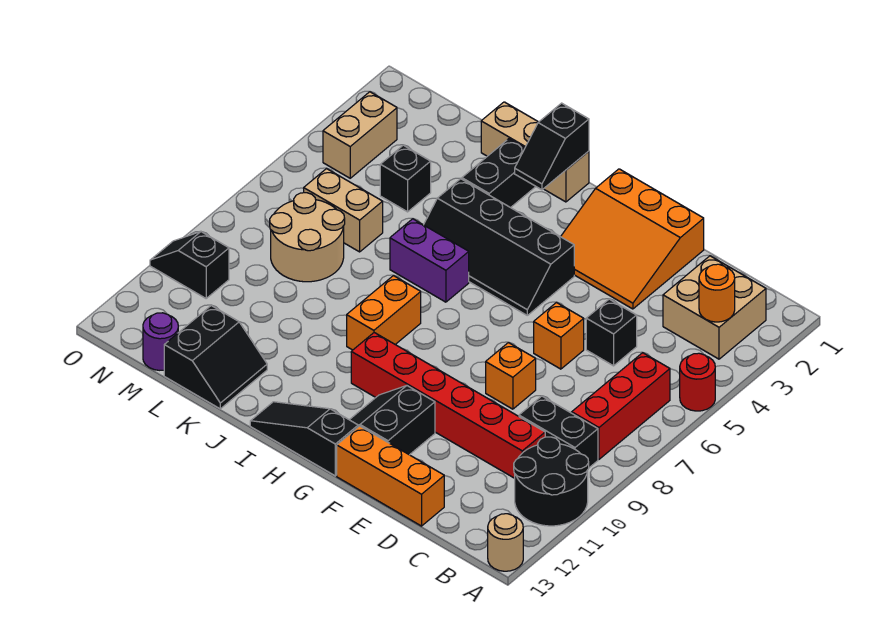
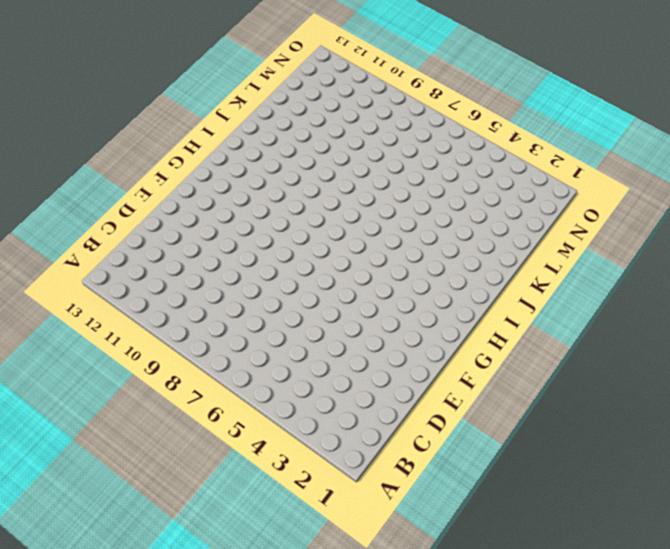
none -> red round brick A5 level 1
none -> black round brick A10:B11 level 1
none -> tan round brick A13 level 1

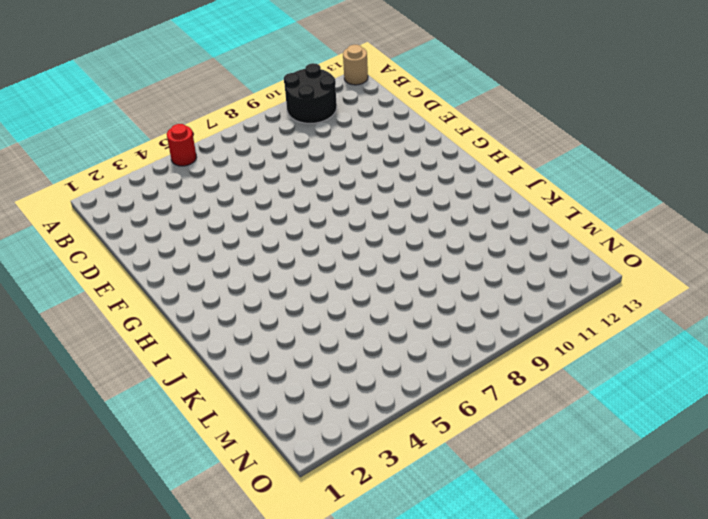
none -> tan brick B2:C3 level 1
none -> red brick B6:B8 level 1
none -> black brick B9:C9 level 1

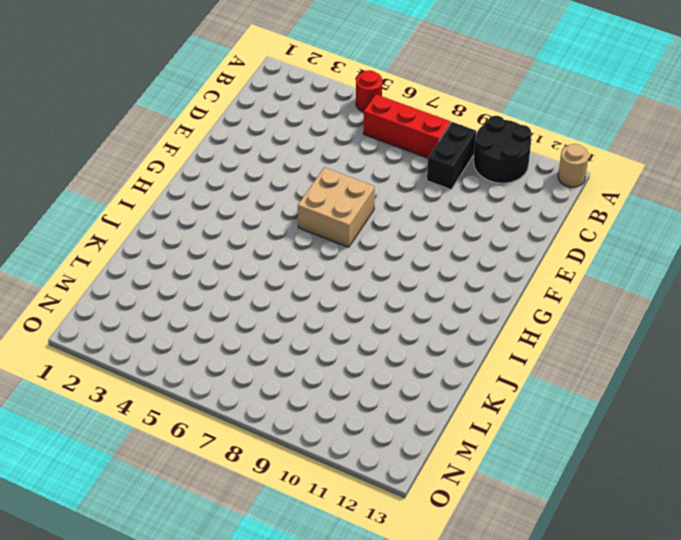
tan brick F6:G7 level 1 -> tan brick B2:C3 level 1
none -> red brick C10:H10 level 1
none -> black brick D5 level 1
none -> orange brick D13:F13 level 1

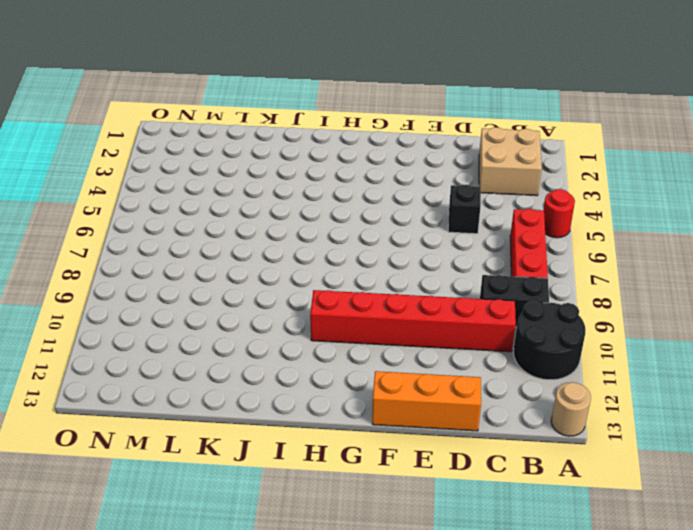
none -> orange slope E1:G3 level 1 top 1
none -> orange brick E6 level 1
none -> orange brick E8 level 1

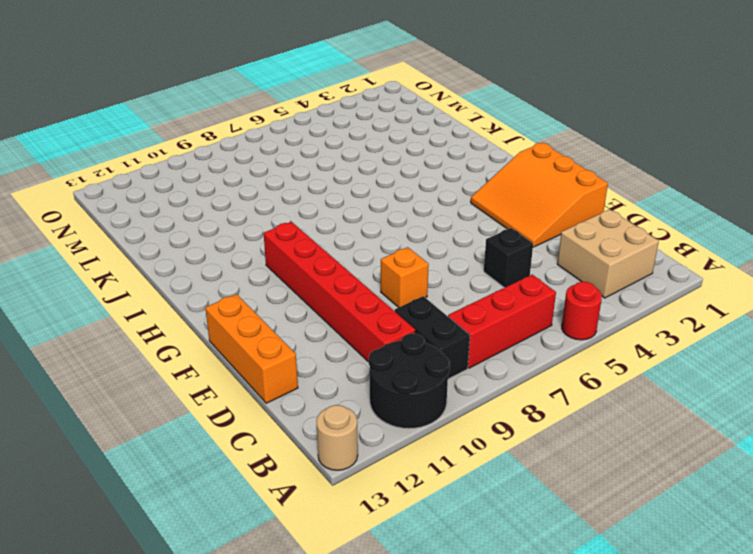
none -> orange brick E6 level 1
none -> black slope F11:G12 level 1 top F
none -> black slope G4:J5 level 1 top 4

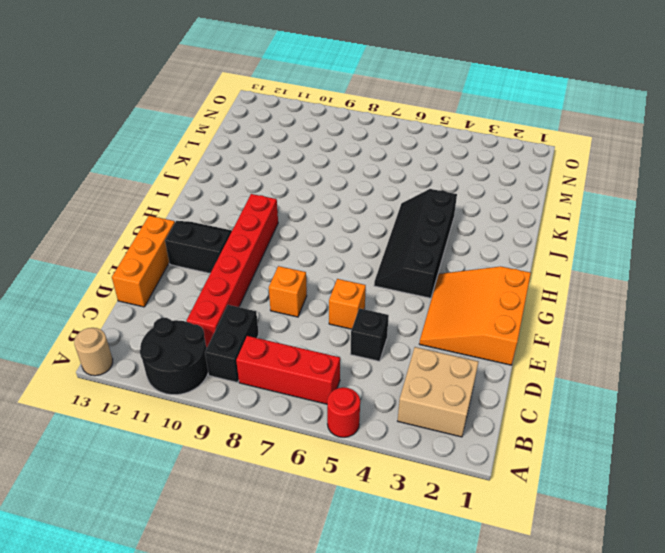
none -> black slope G13:I13 level 1 top G
none -> tan brick I1:K1 level 1
none -> purple brick I6:J6 level 1

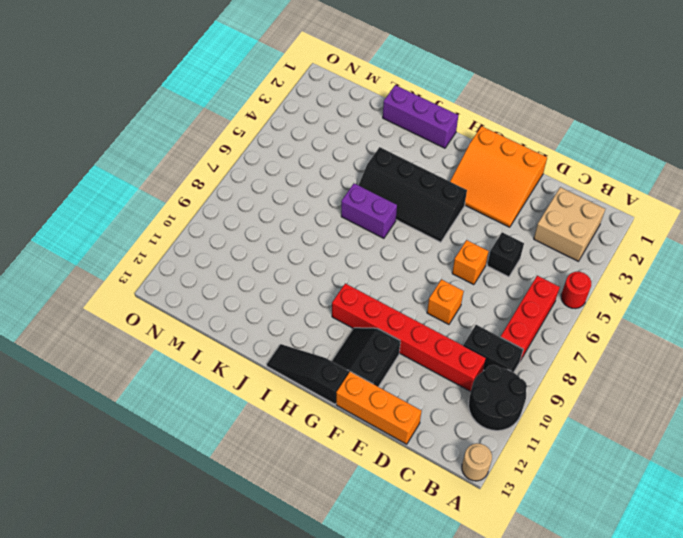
purple brick I1:K1 level 1 -> tan brick I1:K1 level 1
none -> orange brick I8:I9 level 1
none -> black brick J2:J3 level 1
none -> black slope K12:L13 level 1 top L

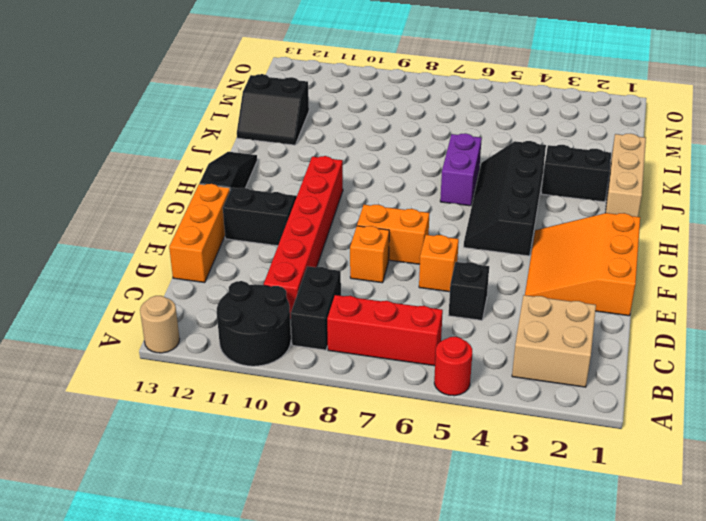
orange brick F7:F8 level 1 -> orange brick I8:I9 level 1
none -> black brick L4 level 1
none -> tan brick L6:M6 level 1
none -> tan round brick L7:M8 level 1

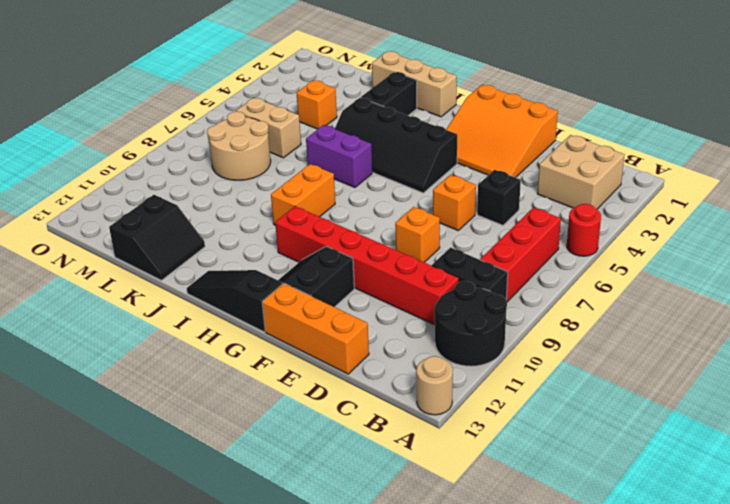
orange brick L4 level 1 -> black brick L4 level 1
none -> purple round brick M13 level 1
none -> tan brick N3:N4 level 1
none -> black slope N10:O10 level 1 top N

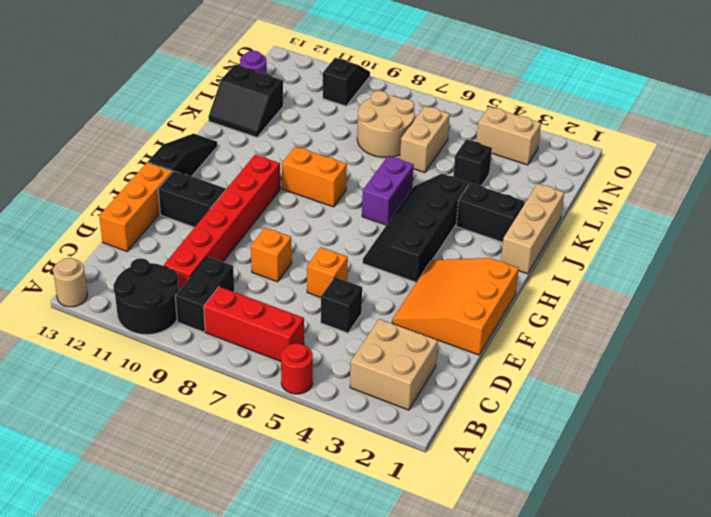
none -> orange round brick B3 level 2
none -> black slope I1:I2 level 2 top 1

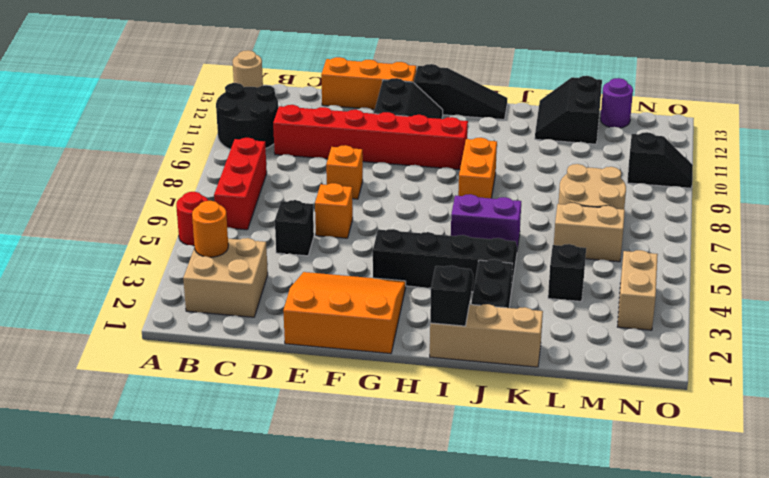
none -> black brick B9:C9 level 1

